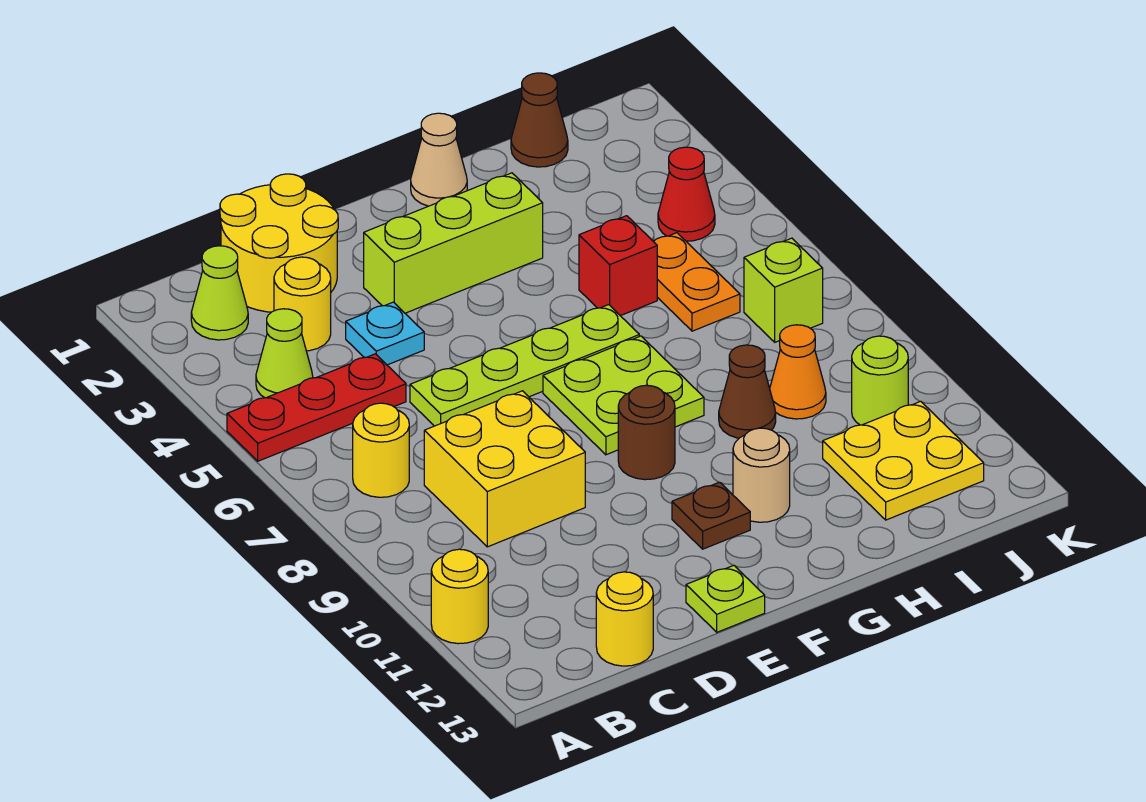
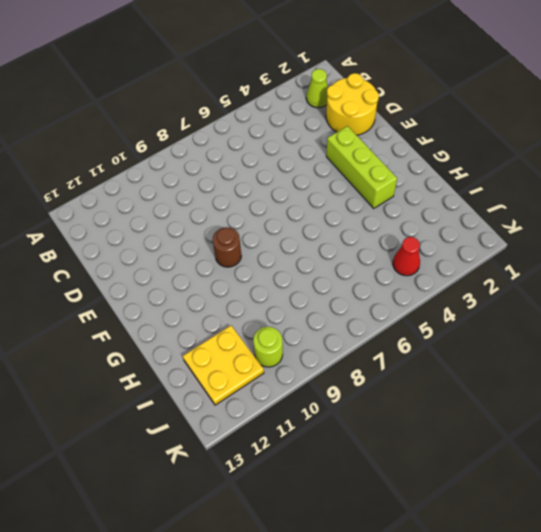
none -> red plate A5:C5 level 1
none -> yellow round brick A11 level 1
none -> lime cone B4 level 1

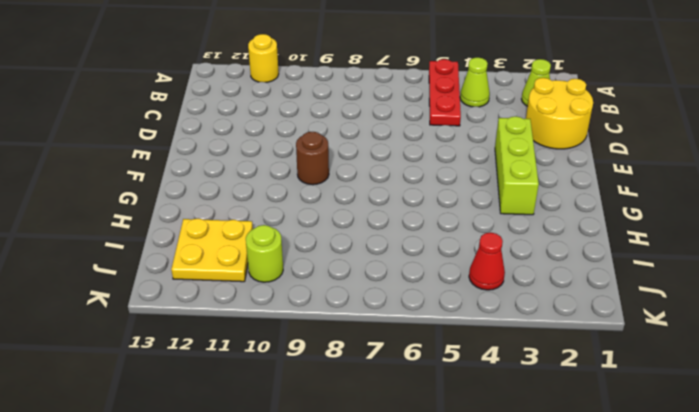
none -> yellow round brick B7 level 1
none -> yellow round brick C3 level 1
none -> yellow brick C8:D9 level 1

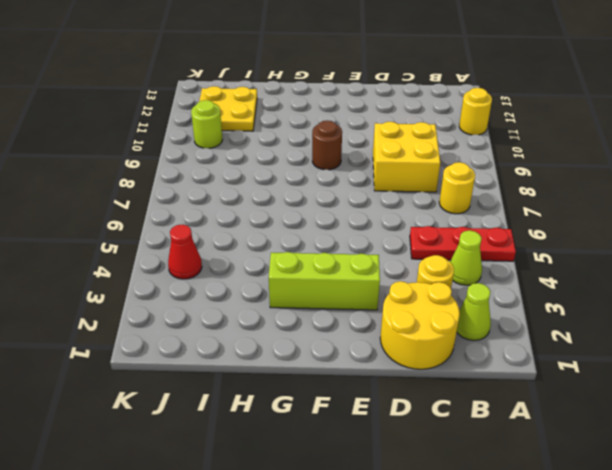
none -> yellow round brick C13 level 1
none -> cyan plate D4 level 1
none -> lime plate D6:G6 level 1

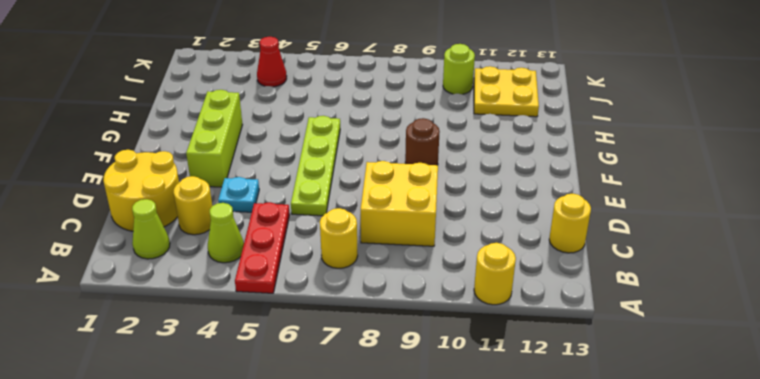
none -> lime plate E13 level 1
none -> lime plate F7:G8 level 1
none -> brown plate F11 level 1

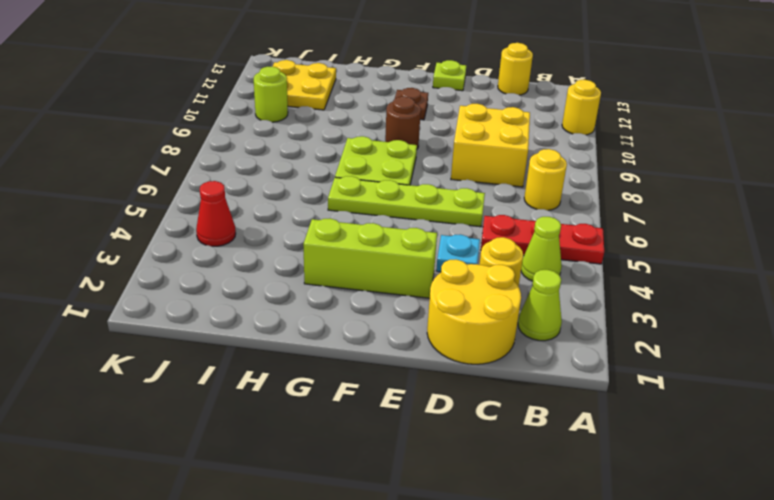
none -> tan cone G1 level 1
none -> tan round brick G11 level 1
none -> red brick H5 level 1

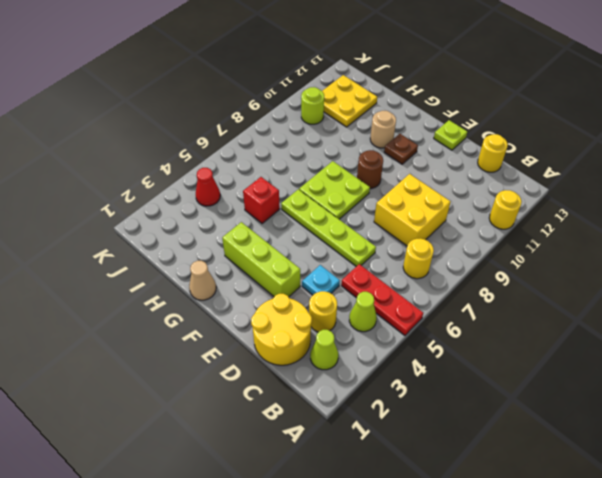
none -> brown cone H9 level 1
none -> brown cone I1 level 1
none -> orange plate I5:I6 level 1

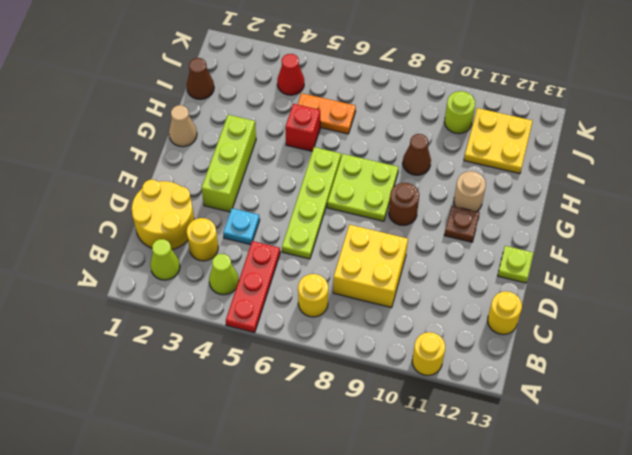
none -> orange cone I9 level 1
none -> lime brick J7 level 1

